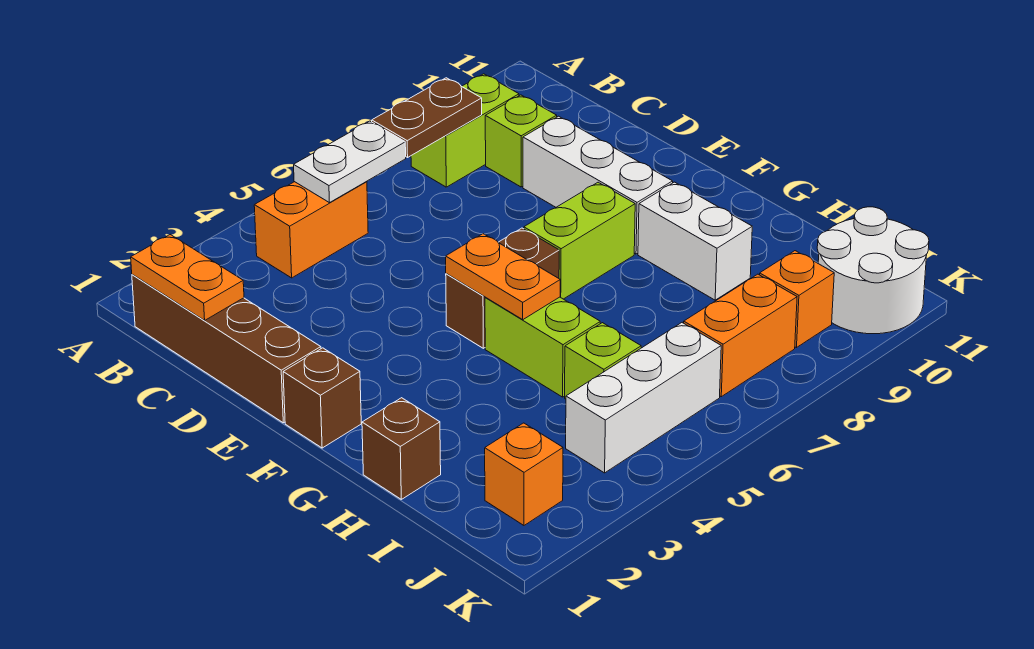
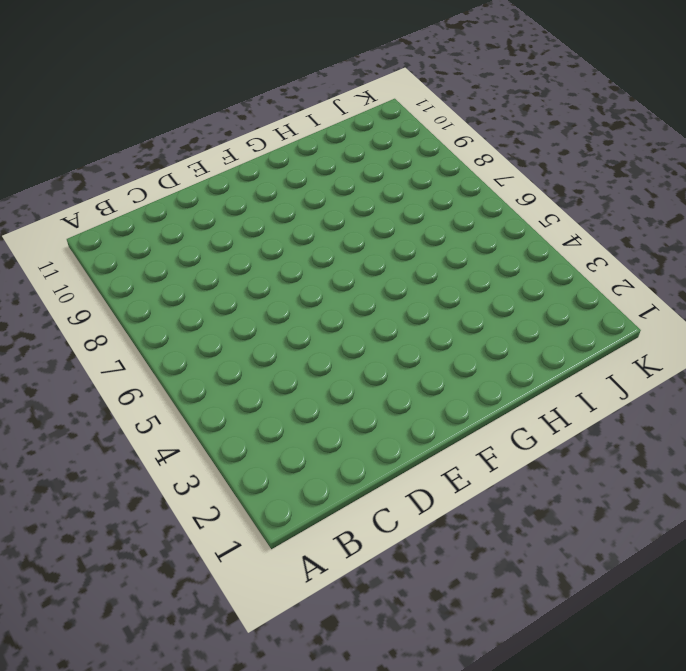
none -> brown brick B1:E1 level 1
none -> orange brick B4:B5 level 1
none -> lime brick B8:B9 level 1

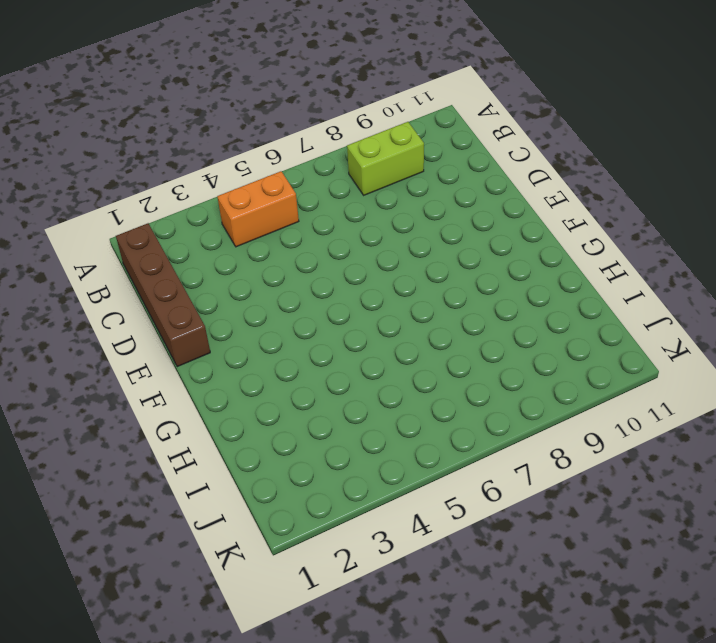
none -> lime brick C9 level 1
none -> white brick D9:F9 level 1
none -> brown brick F1 level 1

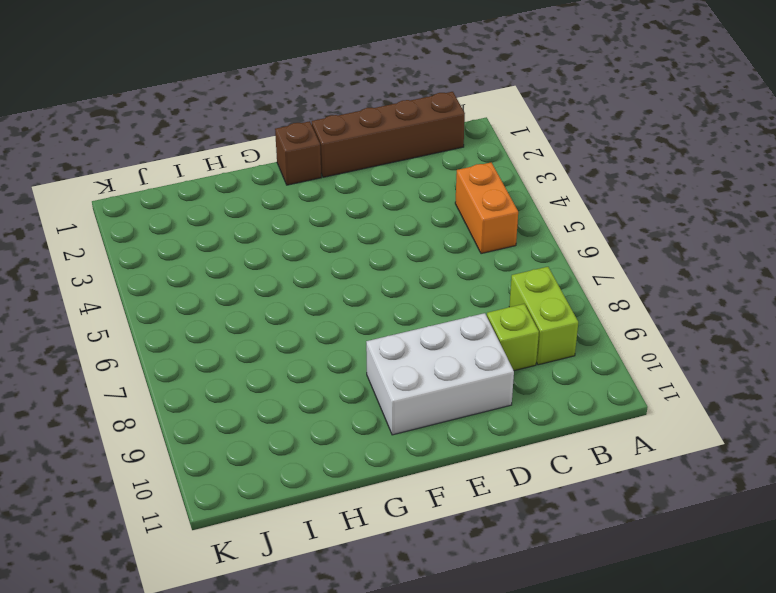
white brick D9:F10 level 1 -> white brick D9:F9 level 1
none -> brown brick F5:F6 level 1
none -> lime brick F7:F8 level 1
none -> lime brick G5:H5 level 1

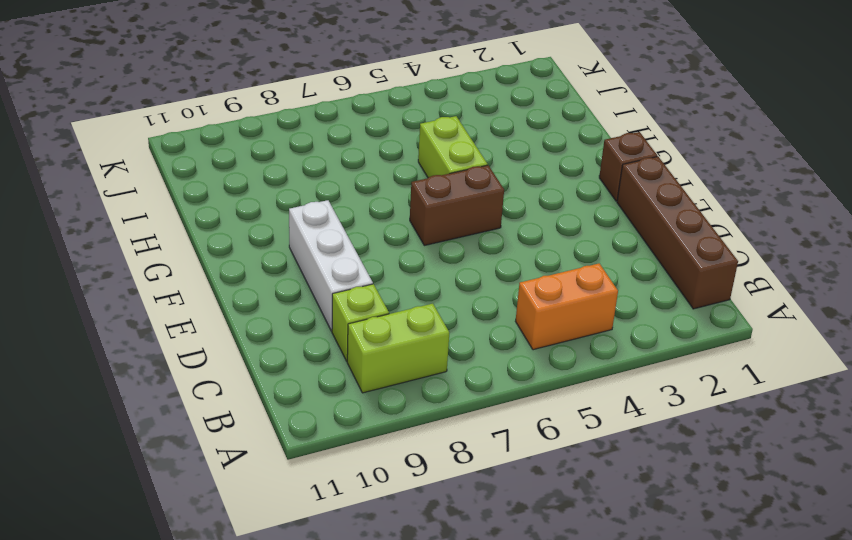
none -> lime brick F7:F8 level 1
none -> white brick G9:H9 level 1
none -> brown brick H1 level 1

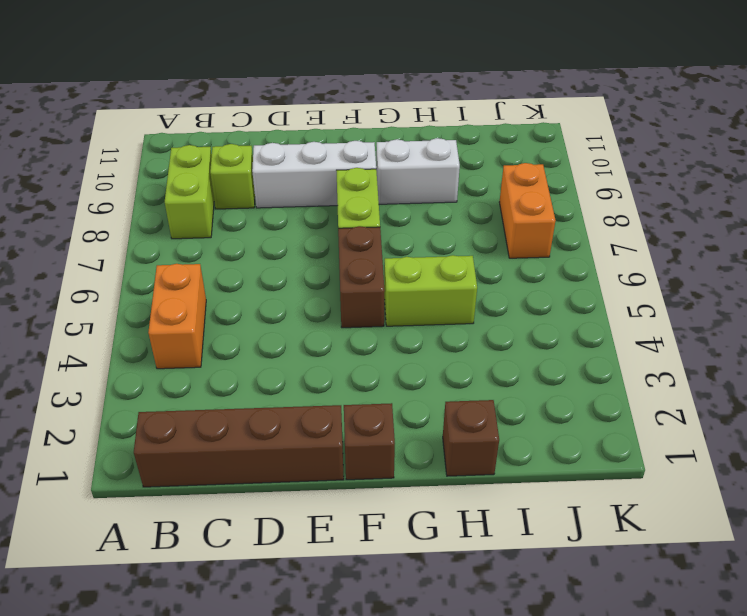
none -> lime brick I5 level 1
none -> orange brick J2 level 1
none -> white brick J4:J6 level 1

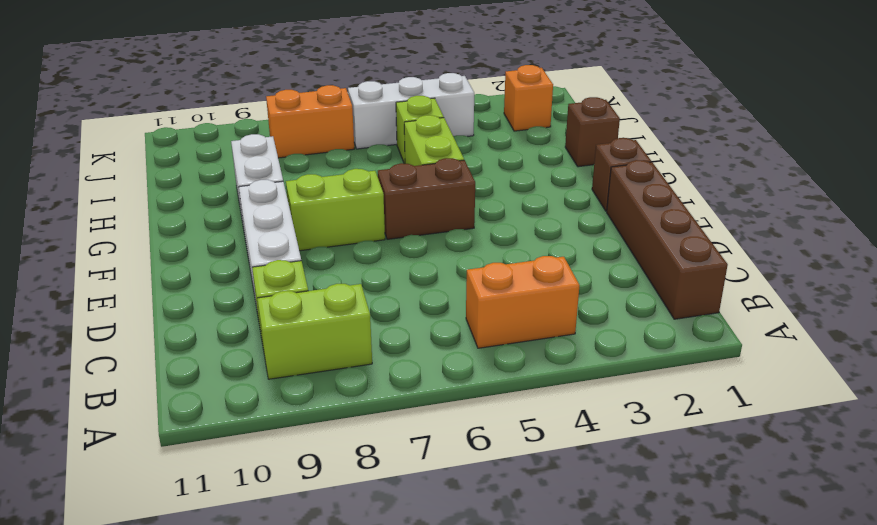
none -> orange brick J9 level 1
none -> white round brick J10:K11 level 1
none -> orange plate B1:C1 level 2

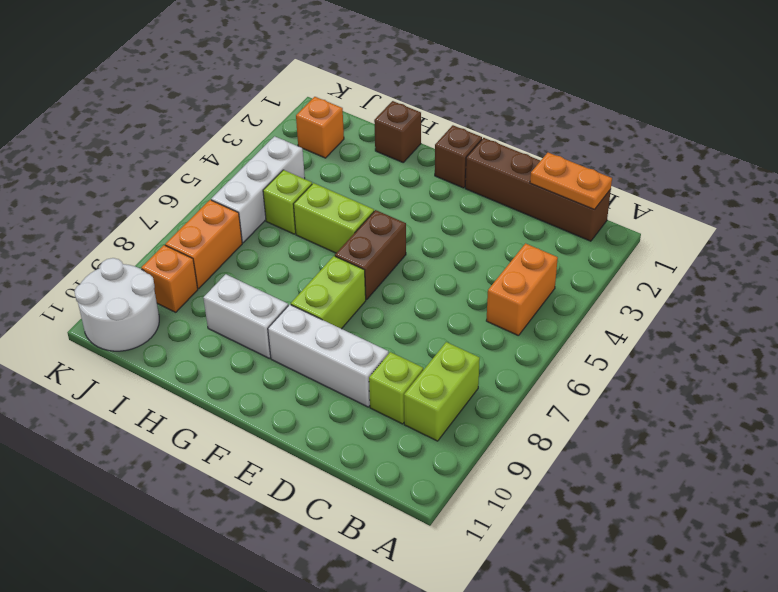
none -> white plate B5:B6 level 2
none -> brown plate B7:B8 level 2
none -> orange plate F5:G5 level 2

